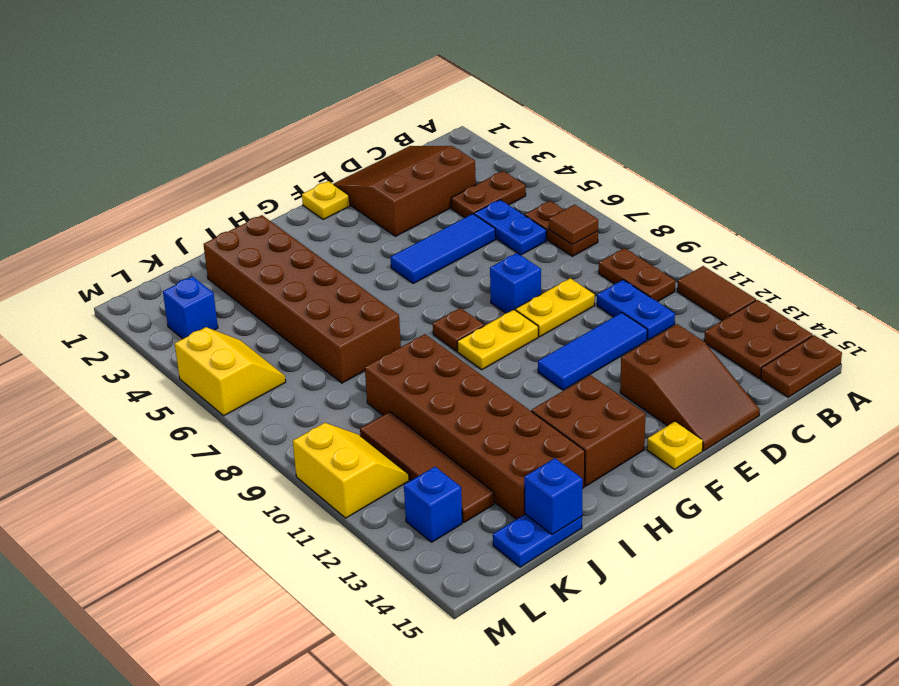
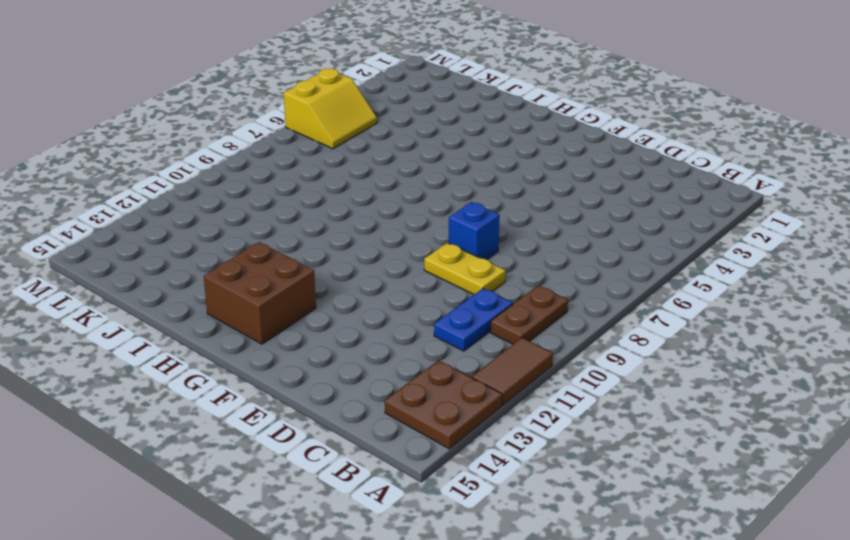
none -> brown plate A15:B15 level 1
none -> brown plate B4:C4 level 1
none -> brown plate B6:B7 level 1

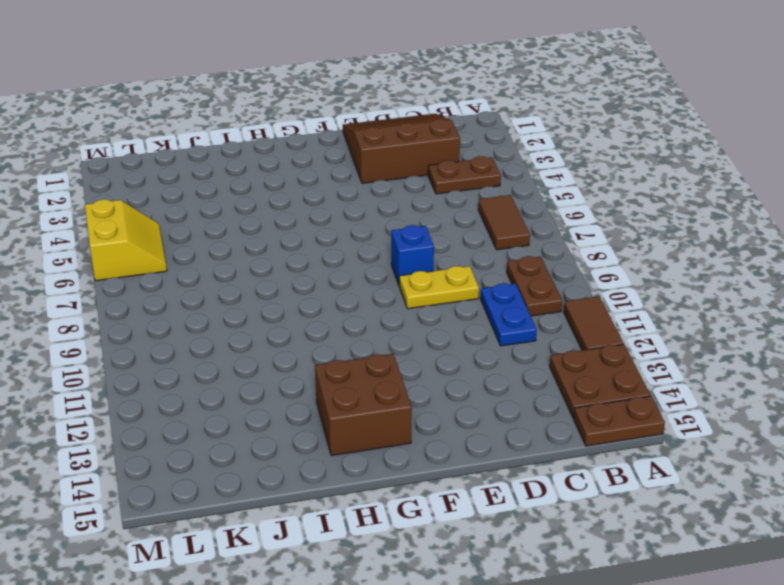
brown tile B6:B7 level 1 -> brown plate B6:B7 level 1
none -> blue plate C5:C6 level 1
none -> blue tile D5:F5 level 1
none -> blue tile D11:F11 level 1

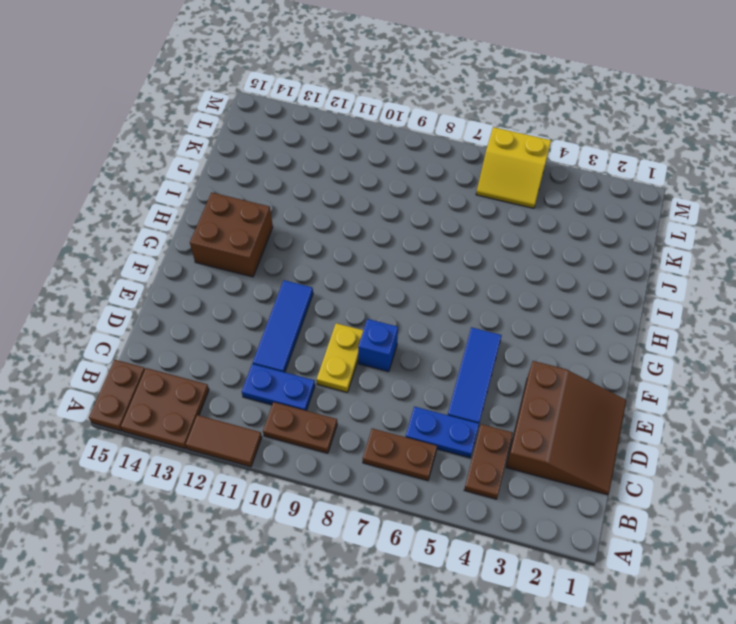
none -> brown slope D13:E15 level 1 top 13
none -> yellow plate F1 level 1
none -> yellow plate F9:G9 level 1

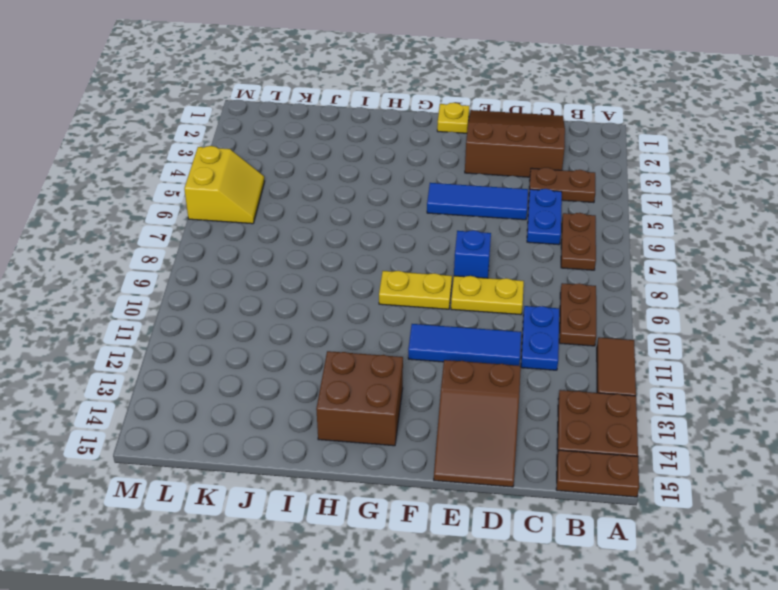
none -> yellow plate F15 level 1
none -> brown plate G8 level 1
none -> brown brick I2:J7 level 1

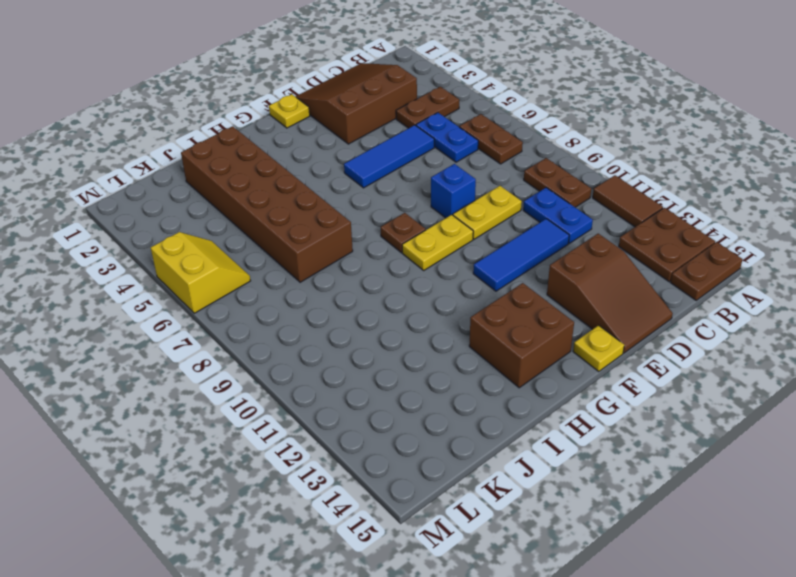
none -> brown brick I9:J14 level 1
none -> blue plate J15:K15 level 1
none -> brown tile K10:K13 level 1

